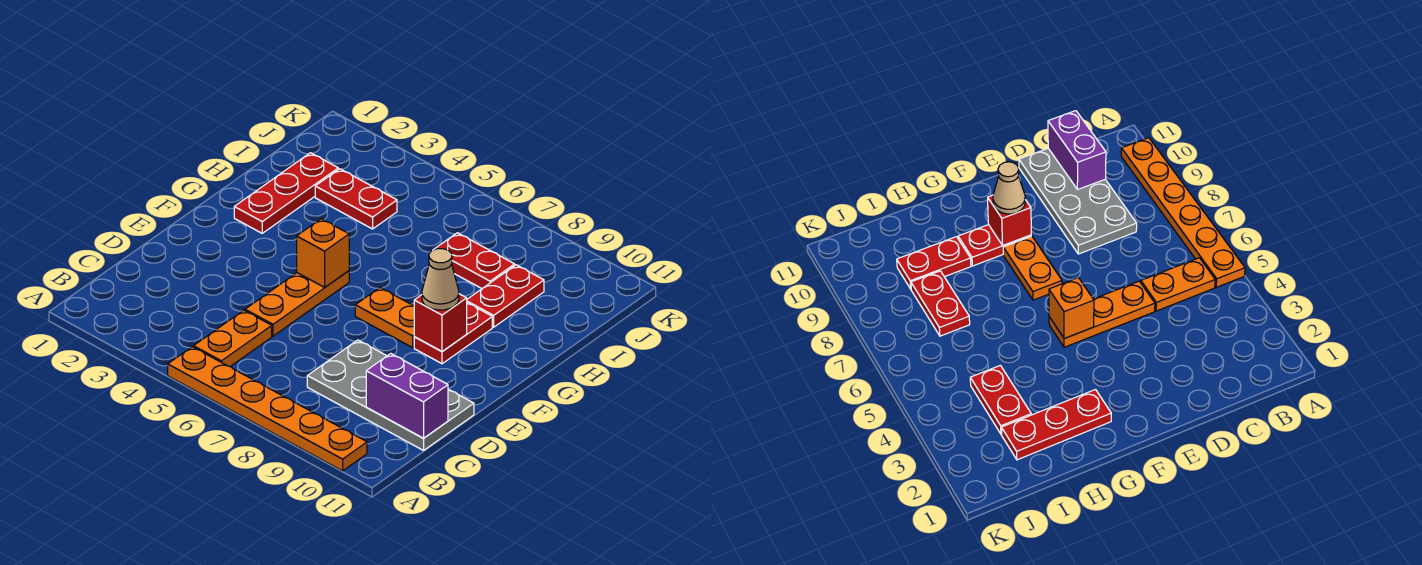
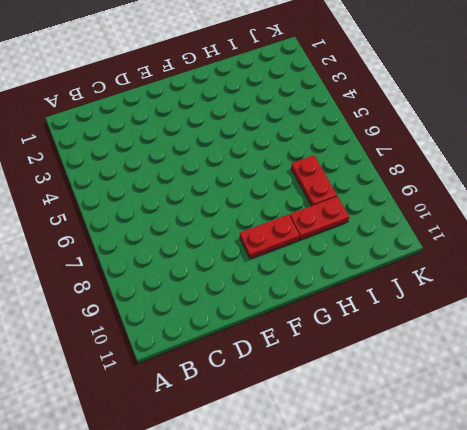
none -> orange plate A5:A10 level 1
none -> orange plate B5:C5 level 1
none -> grey plate C8:D11 level 1

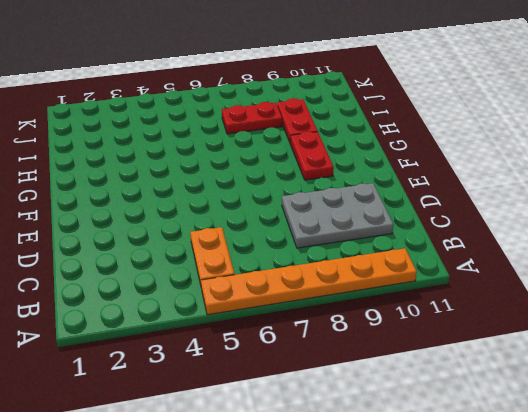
grey plate C8:D10 level 1 -> grey plate C8:D11 level 1
none -> orange plate D5:F5 level 1
none -> orange plate F7:F8 level 1
none -> red plate G2:I2 level 1

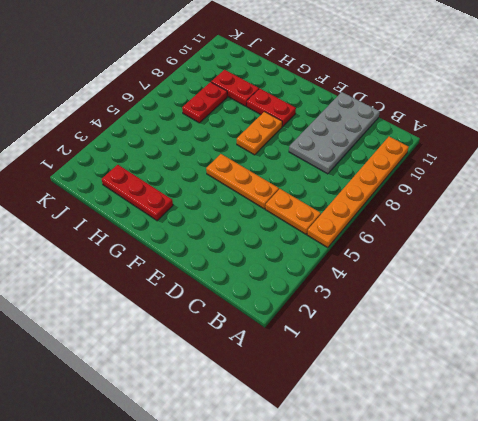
none -> red plate I3:I4 level 1
none -> purple brick C10:C11 level 2
none -> orange brick F5 level 2

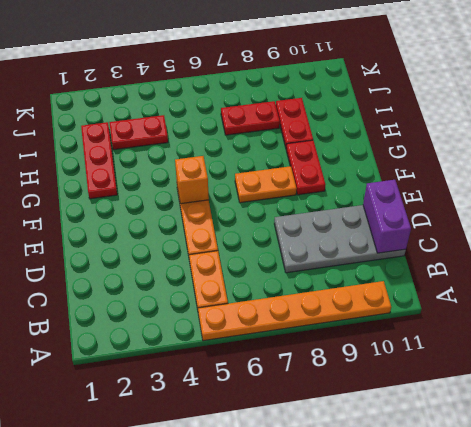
purple brick C11:D11 level 2 -> purple brick C10:C11 level 2
none -> red brick F9 level 2
none -> tan cone F9 level 3

